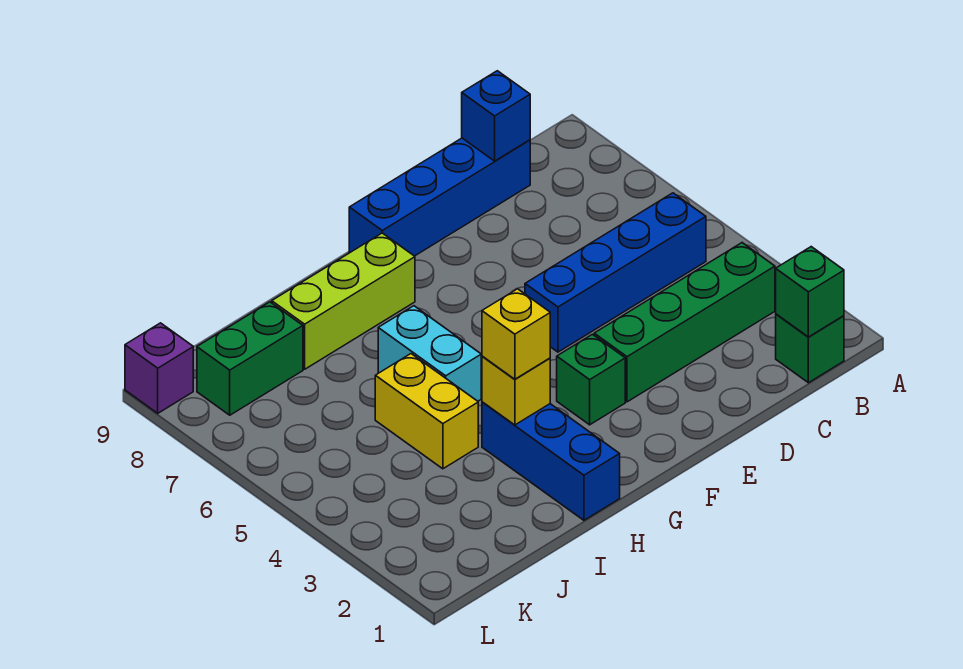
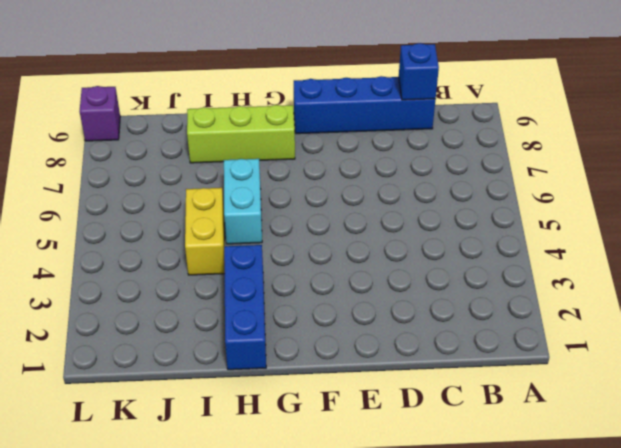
none -> green brick B1 level 1
none -> green brick B3:E3 level 1
none -> blue brick B5:E5 level 1

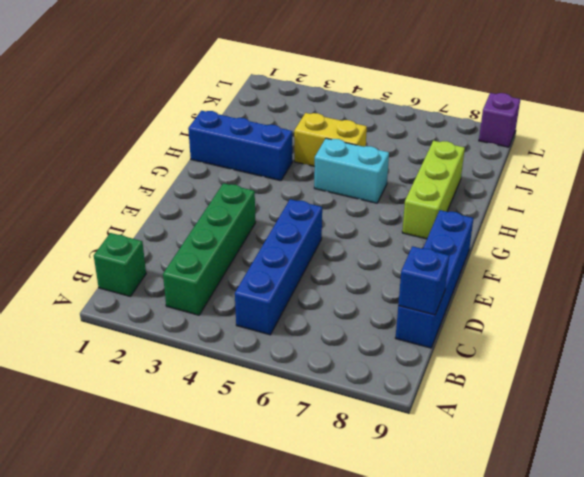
none -> green brick F3 level 1
none -> green brick J8:K8 level 1
none -> green brick B1 level 2

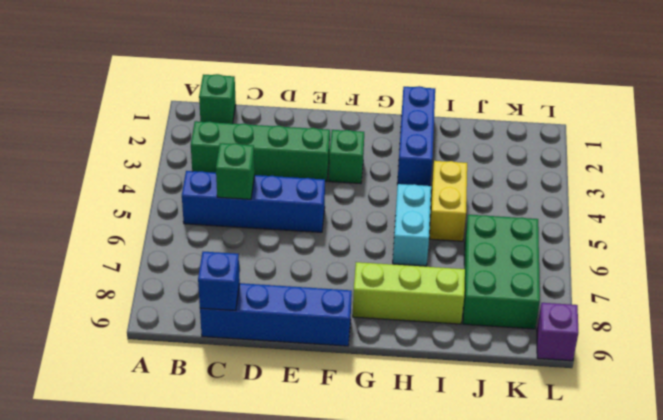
green brick C5 level 2 -> green brick B1 level 2
green brick J6:K8 level 1 -> green brick J8:K8 level 1
none -> yellow brick H3 level 2
none -> yellow brick H3 level 3

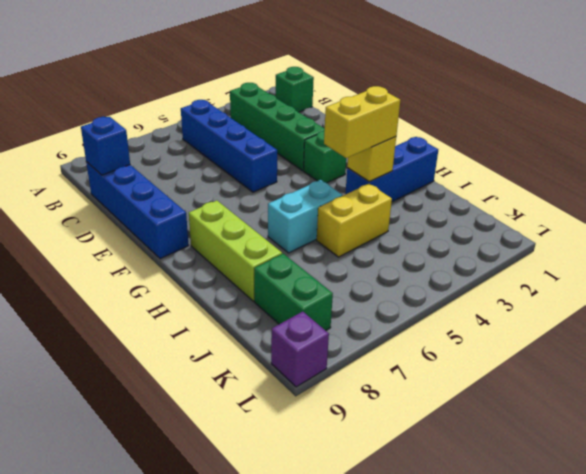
yellow brick H3:H4 level 3 -> yellow brick H3 level 3
none -> green brick B1 level 2

